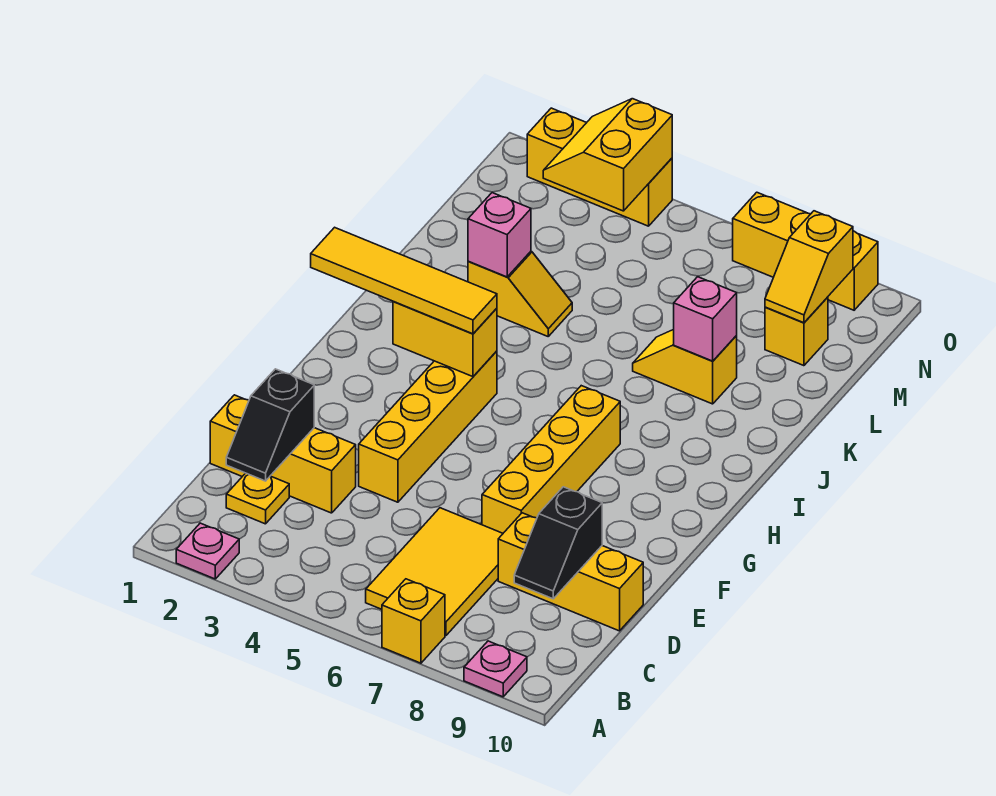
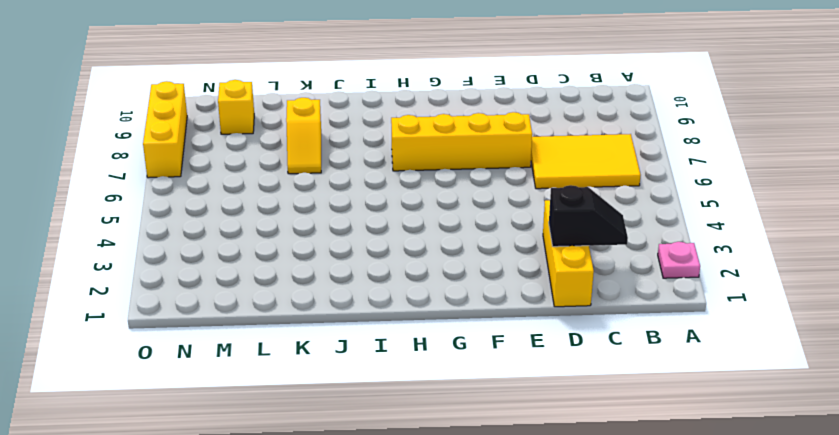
none -> yellow brick A7 level 1
none -> pink plate A9 level 1
none -> yellow plate C2 level 1

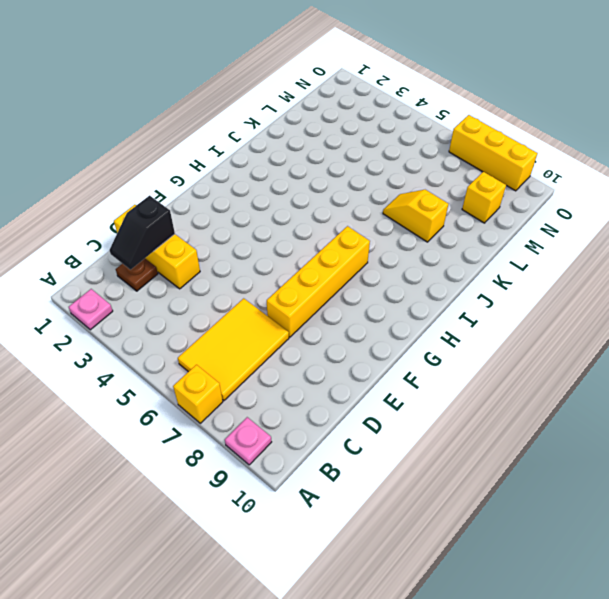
brown plate C2 level 1 -> yellow plate C2 level 1
none -> yellow brick D8:D10 level 1
none -> yellow brick E4:H4 level 1
none -> yellow slope K3:K4 level 1 top 3

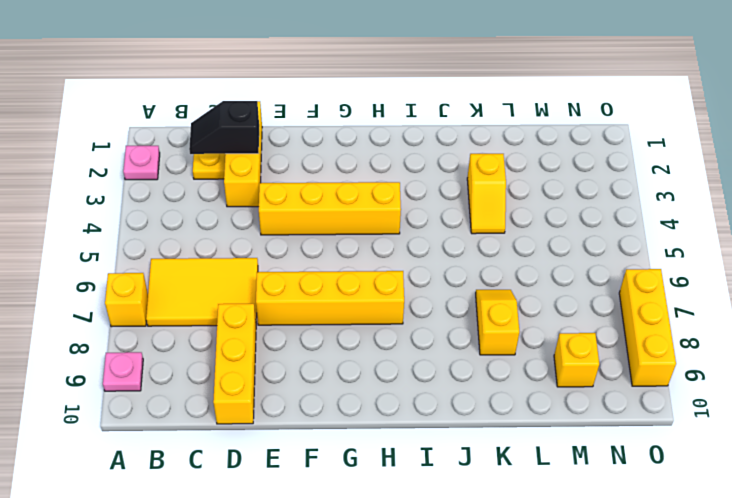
none -> yellow brick O2:O4 level 1
none -> black slope C9:D9 level 2 top D
none -> yellow brick H3:H4 level 2

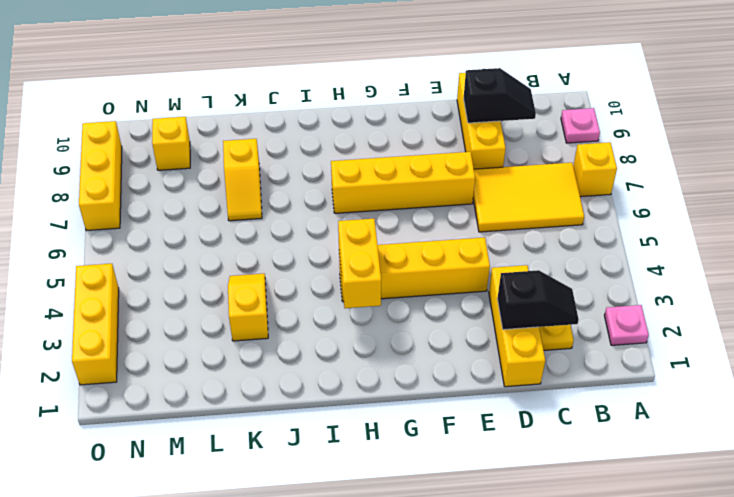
none -> pink brick K3 level 2
none -> pink brick K8 level 2
none -> yellow slope M9:N9 level 2 top N

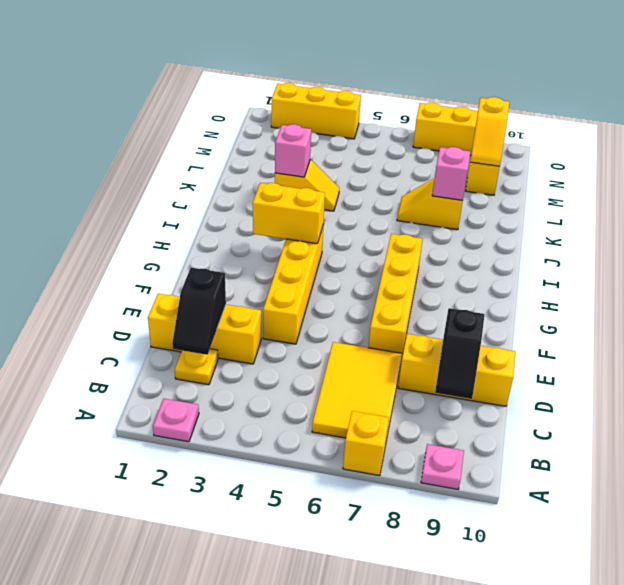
none -> yellow slope N3:O4 level 2 top 4
none -> yellow tile H1:H4 level 3

